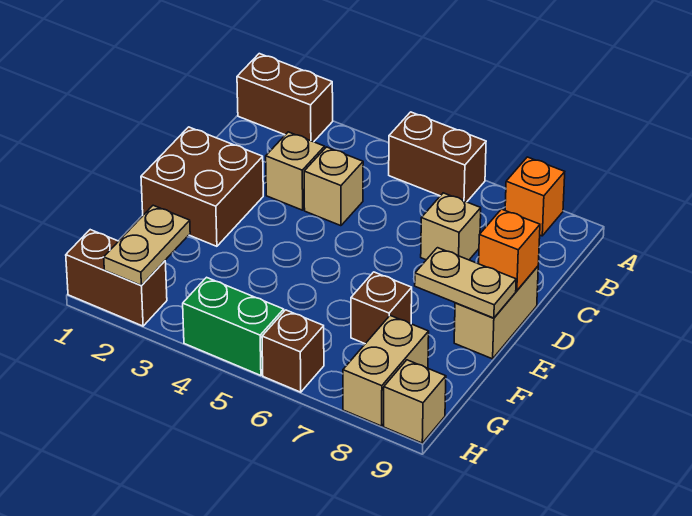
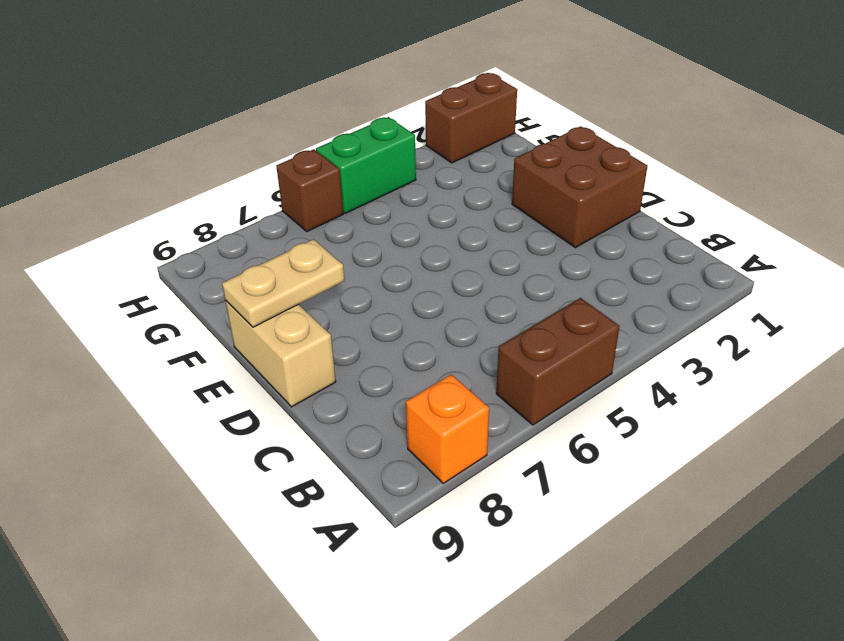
none -> brown brick A1:A2 level 1
none -> tan brick C3 level 1
none -> tan brick C4 level 1

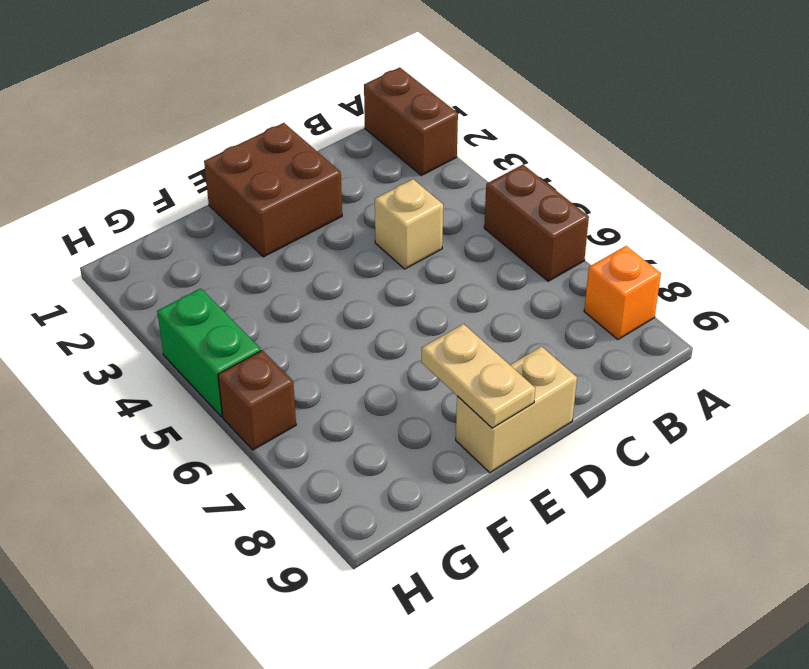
none -> tan brick C3 level 1
none -> tan brick C7 level 1
none -> brown brick F7 level 1

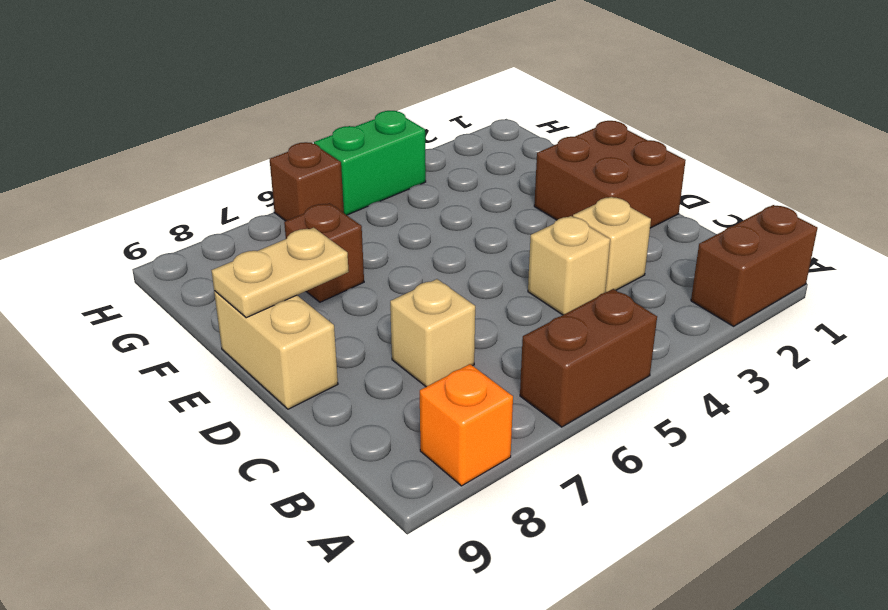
none -> tan brick G8:H8 level 1
none -> brown brick H1:H2 level 1
none -> tan brick H9 level 1

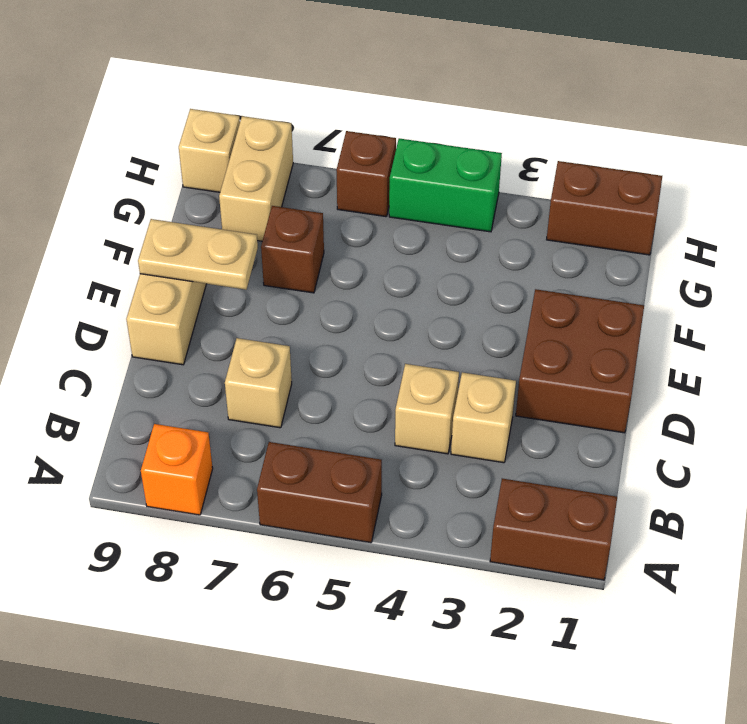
none -> orange brick D9 level 2
none -> tan plate G2:H2 level 2

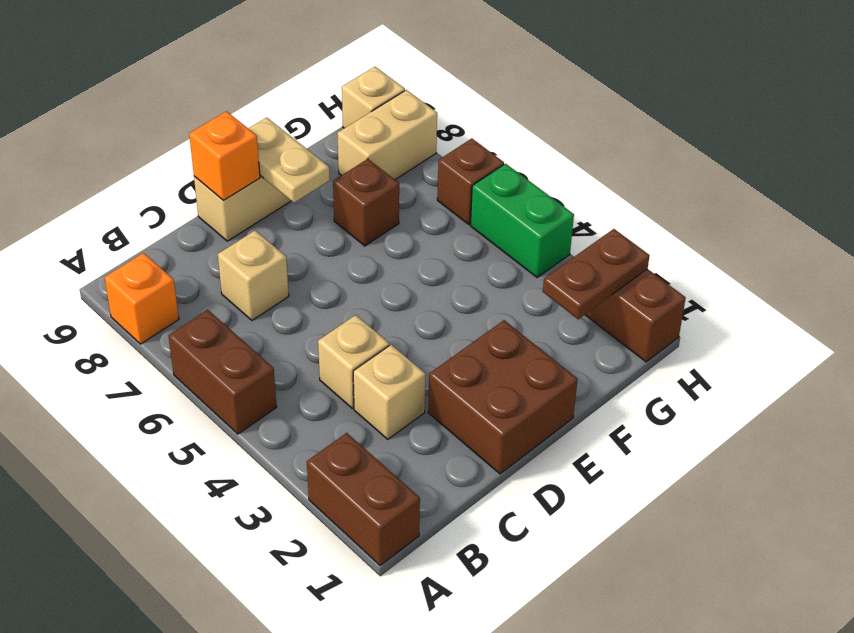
brown plate G2:H2 level 2 -> tan plate G2:H2 level 2

